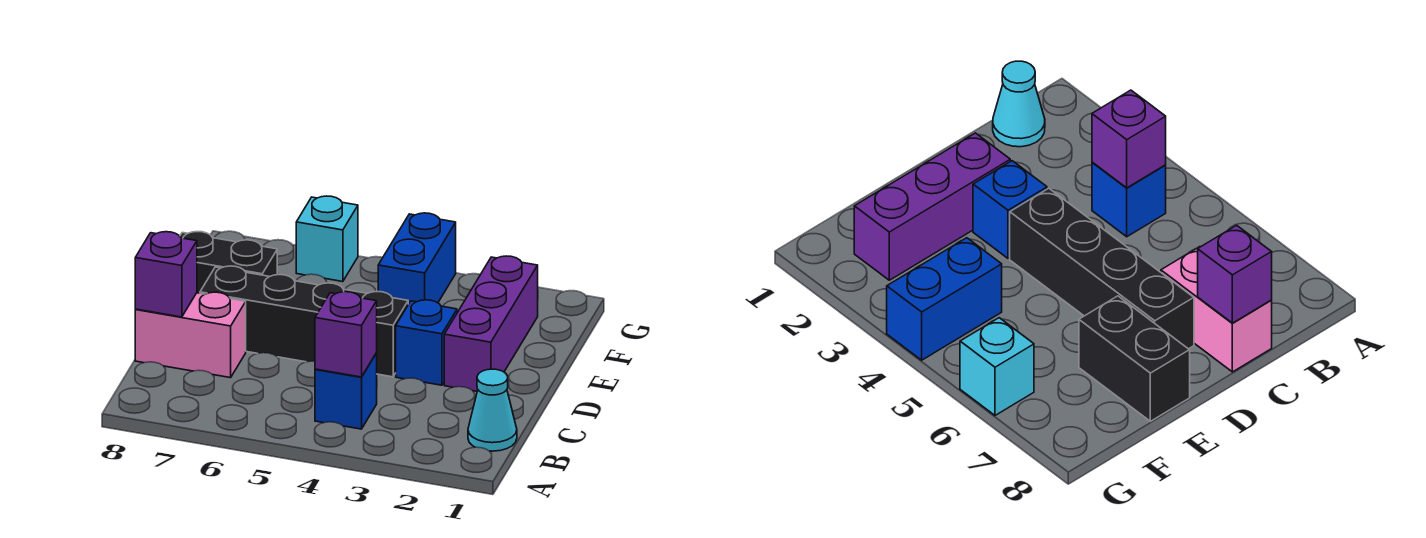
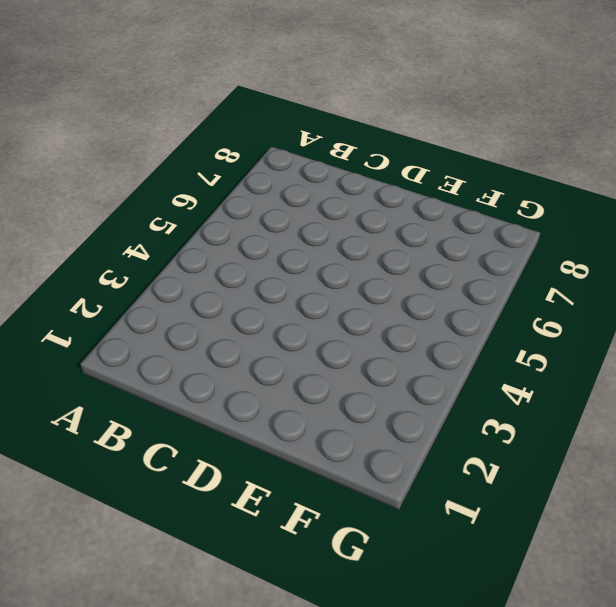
none -> cyan cone B1 level 1
none -> blue brick B4 level 1

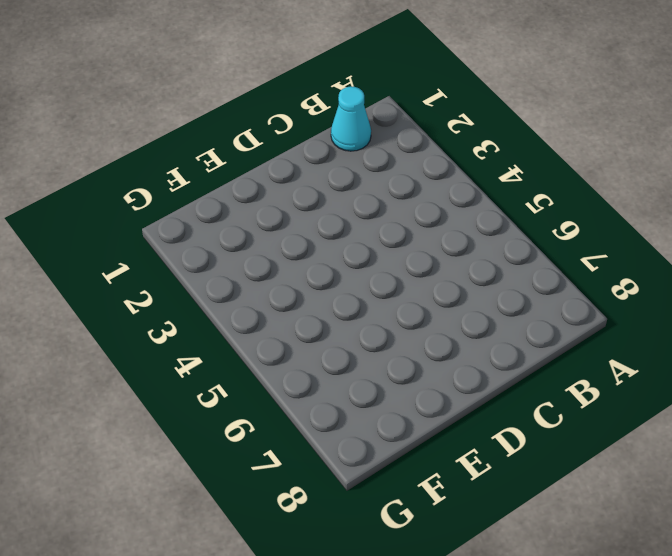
none -> blue brick B4 level 1
none -> pink brick C7:C8 level 1

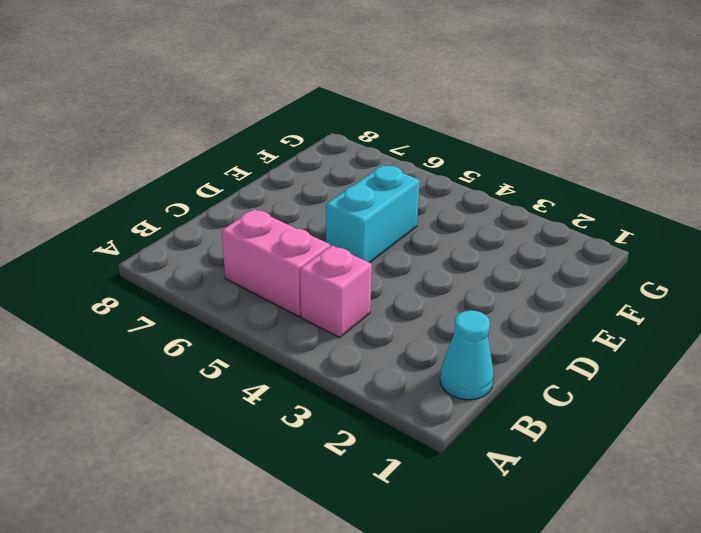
pink brick B4 level 1 -> blue brick B4 level 1
pink brick B5:B6 level 1 -> pink brick C7:C8 level 1
cyan brick D5:E5 level 1 -> black brick D4:D7 level 1
none -> purple brick D2:F2 level 1
none -> blue brick D3 level 1

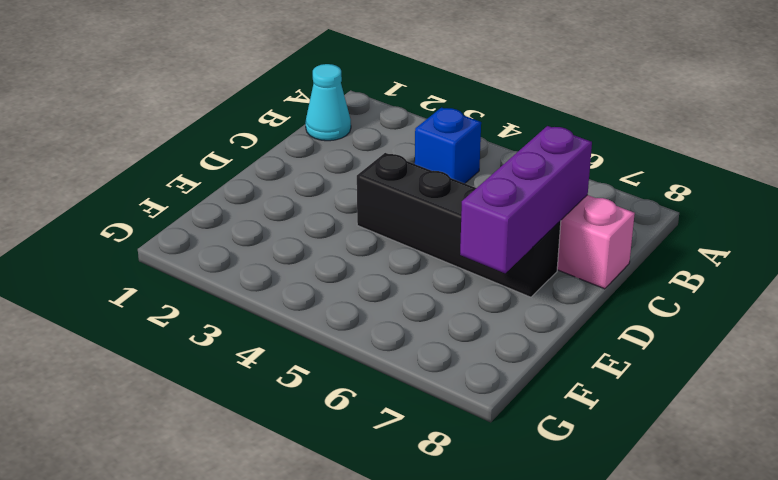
purple brick C7:E7 level 2 -> purple brick D2:F2 level 1
none -> blue brick D3 level 1
none -> black brick E7:E8 level 1

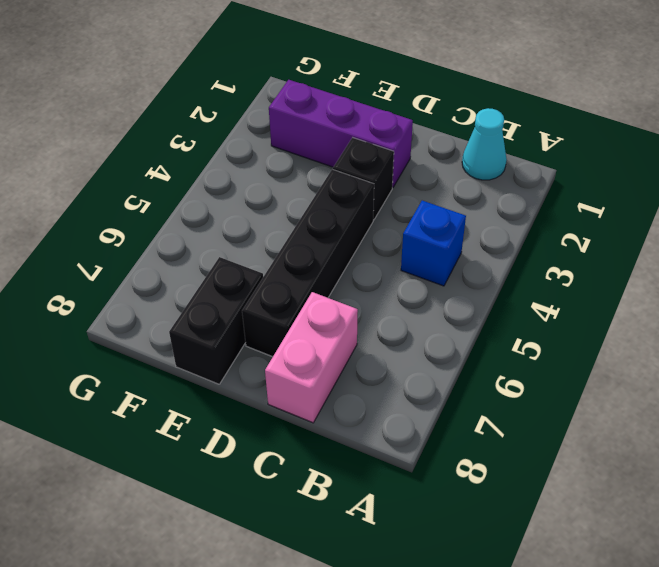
black brick D3 level 1 -> blue brick D3 level 1
none -> blue brick F4:G4 level 1
none -> cyan brick G6 level 1

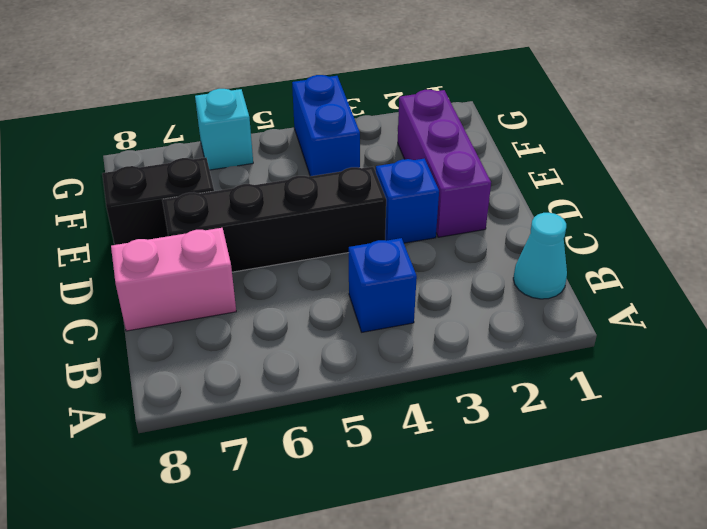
none -> purple brick B4 level 2
none -> purple brick C8 level 2

